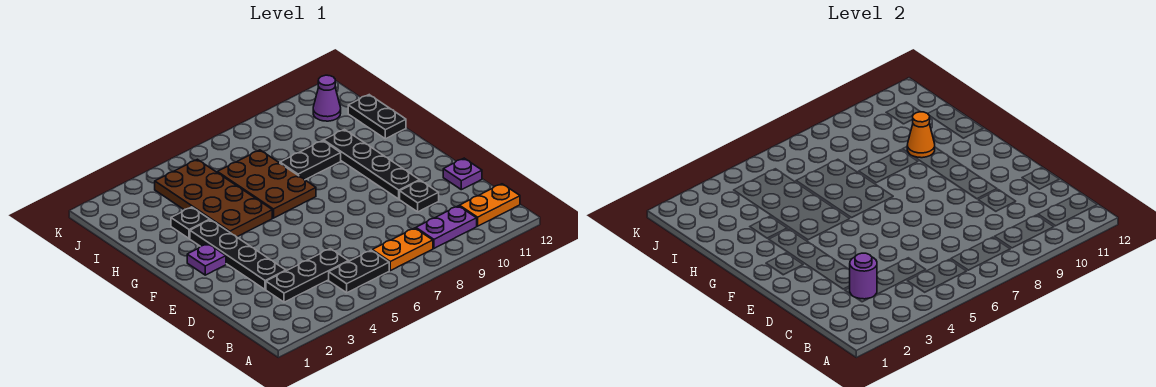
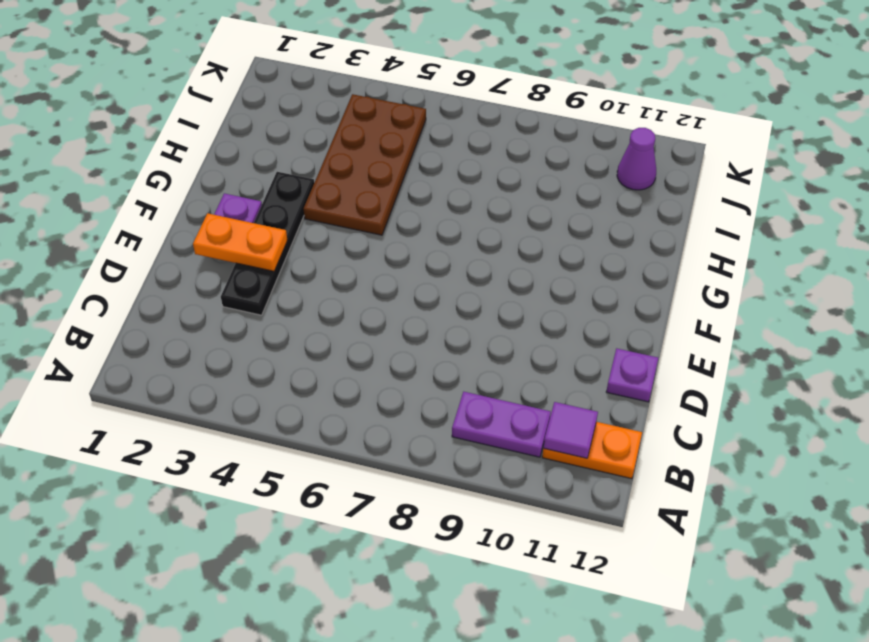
purple tile B11 level 2 -> none
orange plate E2:E3 level 2 -> orange plate B7:B8 level 1
none -> black plate B5:B6 level 1
none -> black plate C3:C5 level 1
none -> black plate D10 level 1

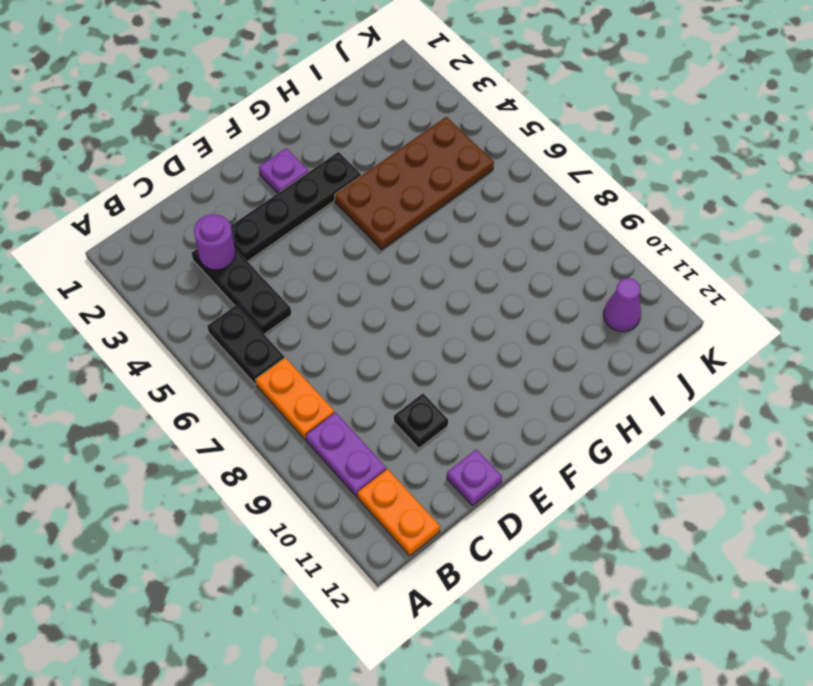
none -> black plate E10:H10 level 1
none -> brown plate G6:I7 level 1
none -> black plate H3 level 1

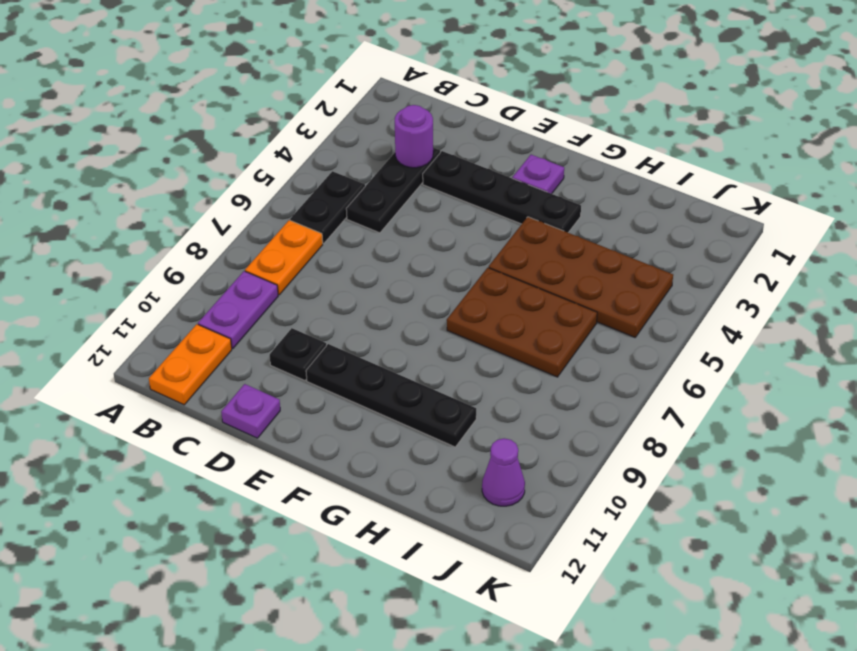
none -> black plate H3 level 1
none -> black plate H8:H9 level 1
none -> black plate H12:I12 level 1

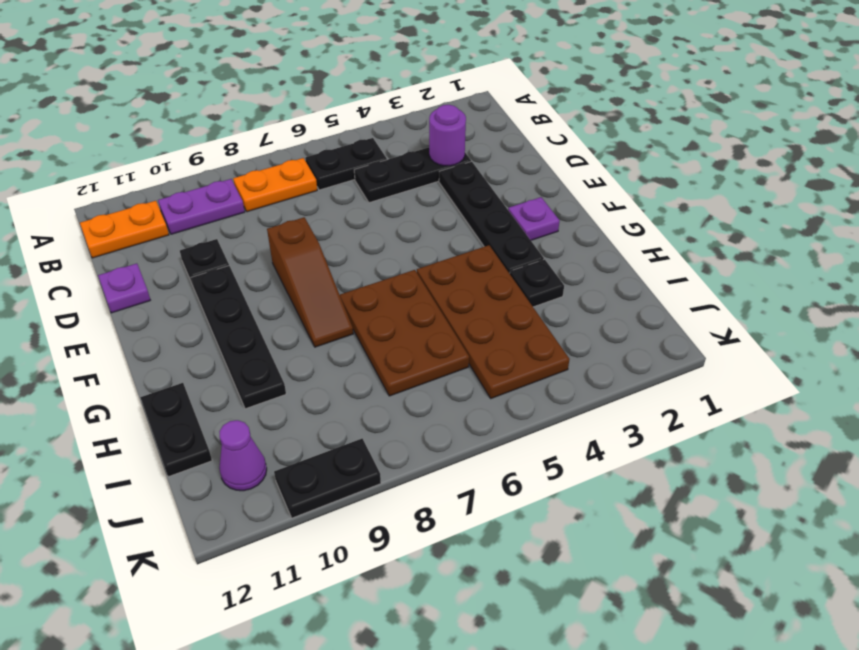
brown slope E8:G8 level 1 top E -> none
black plate K9:K10 level 1 -> black plate H8:H9 level 1
none -> orange cone H10 level 2

